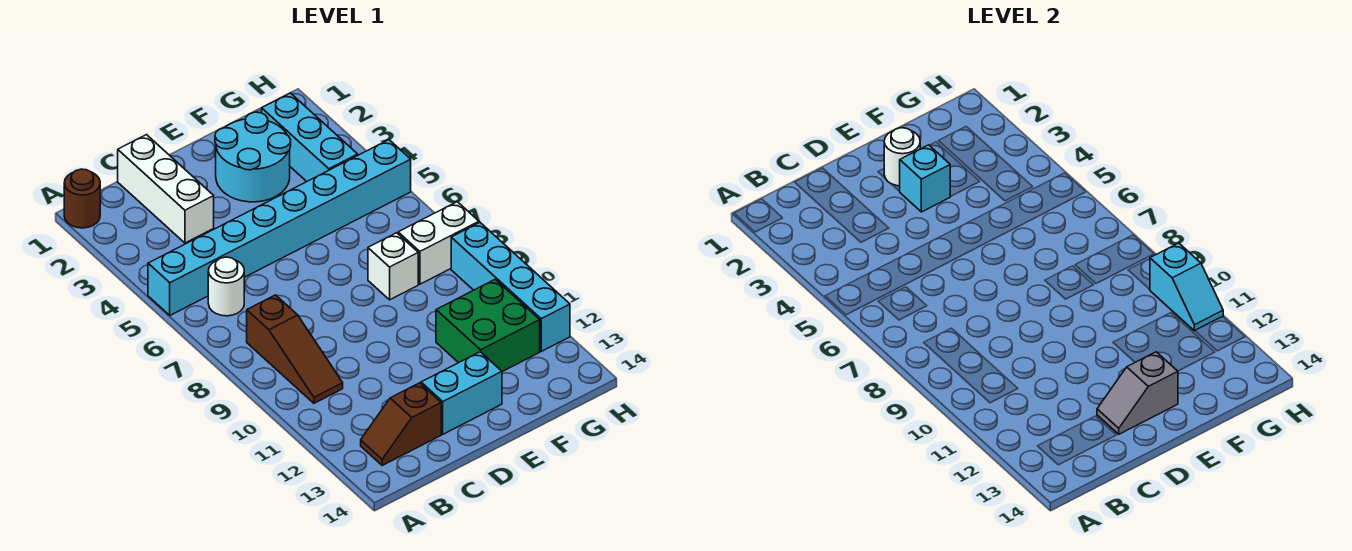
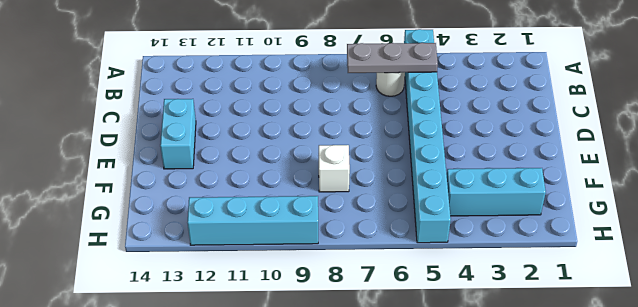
grey plate B5:B7 level 2 -> none
none -> brown round brick A1 level 1
none -> brown slope B8:B10 level 1 top 8
none -> brown slope B13:C13 level 1 top C

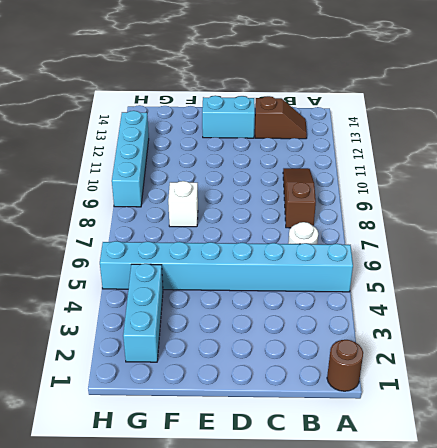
none -> white brick C1:C3 level 1
none -> cyan round brick E2:F3 level 1
none -> green brick F11:G12 level 1

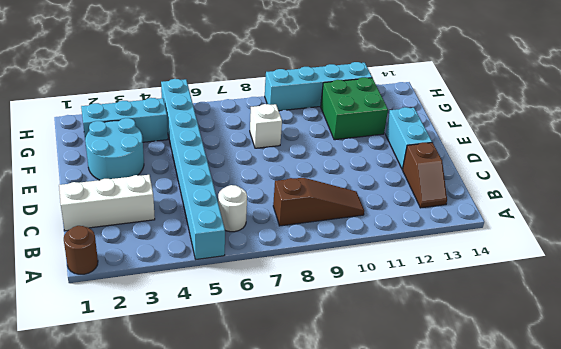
none -> white brick G8:H8 level 1
none -> grey slope D13:E13 level 2 top E
none -> white round brick E2 level 2

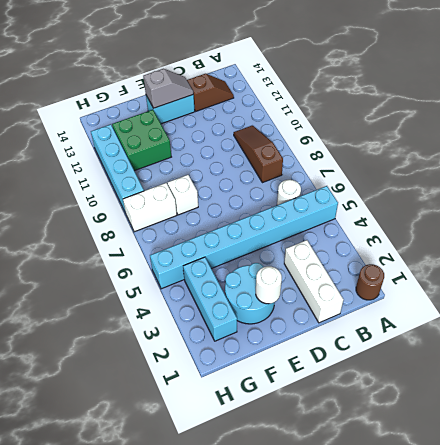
none -> cyan brick E3 level 2
none -> cyan slope H10:H11 level 2 top 10

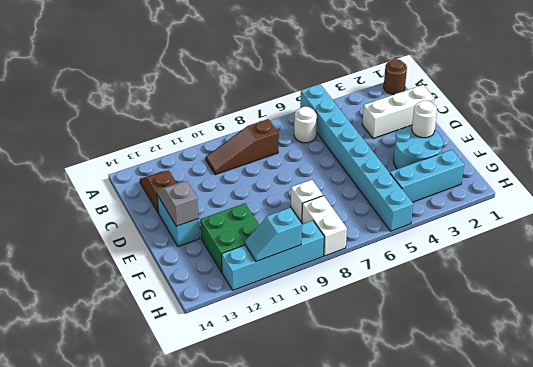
none -> cyan brick E3 level 2

